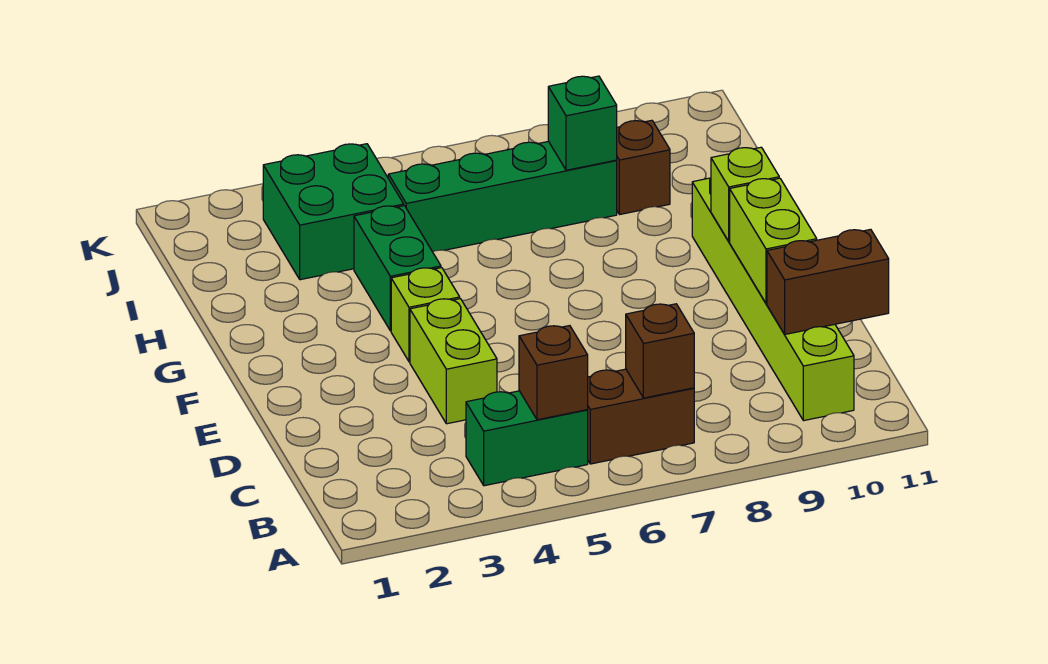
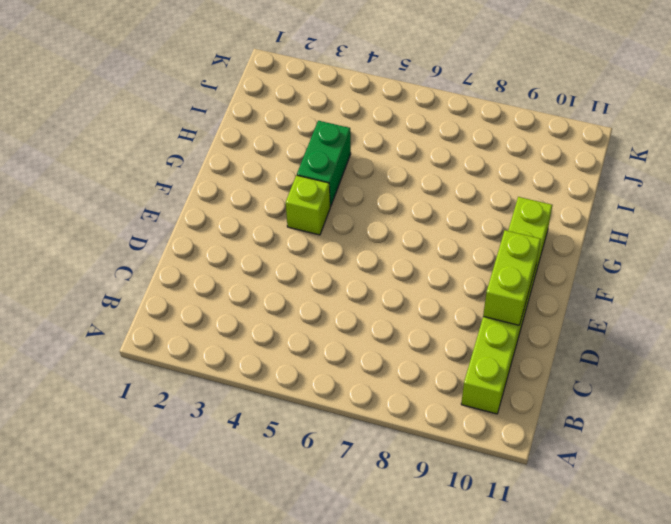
none -> green brick B4:B5 level 1
none -> brown brick B6:B7 level 1
none -> lime brick D4:E4 level 1

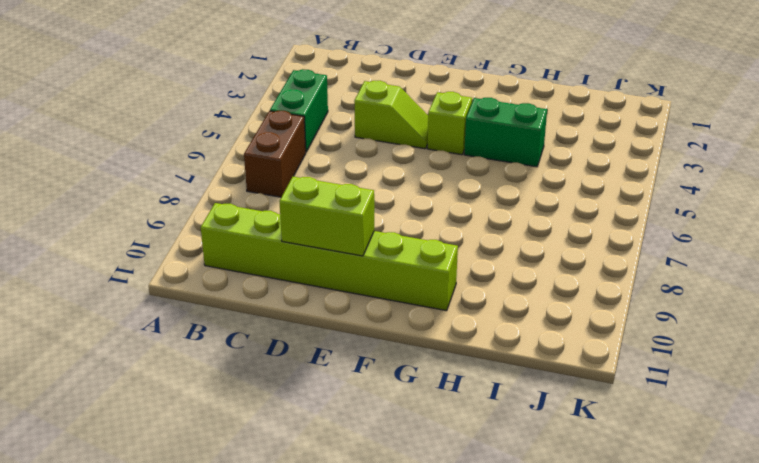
lime slope D4:E4 level 1 top D -> lime brick D4:E4 level 1
none -> green brick I3:J4 level 1
none -> green brick I5:I8 level 1
none -> brown brick I9 level 1

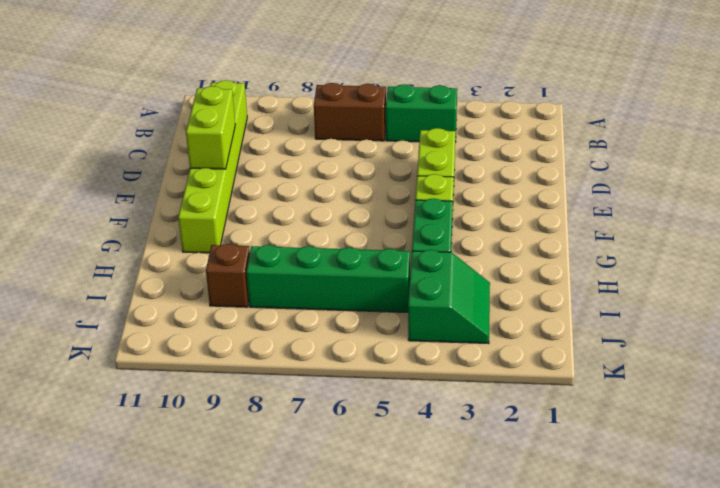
green slope I3:J4 level 1 top 4 -> green brick I3:J4 level 1
none -> brown brick B5 level 2
none -> brown brick B7 level 2
none -> brown brick C10:C11 level 2

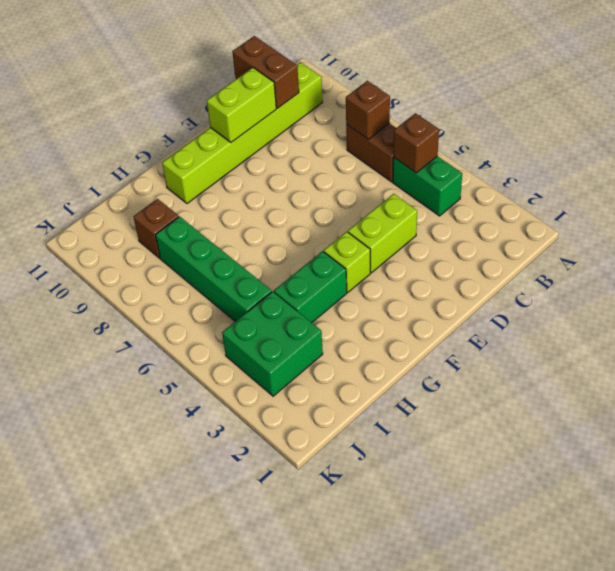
none -> lime brick F10 level 2
none -> green brick I8 level 2

